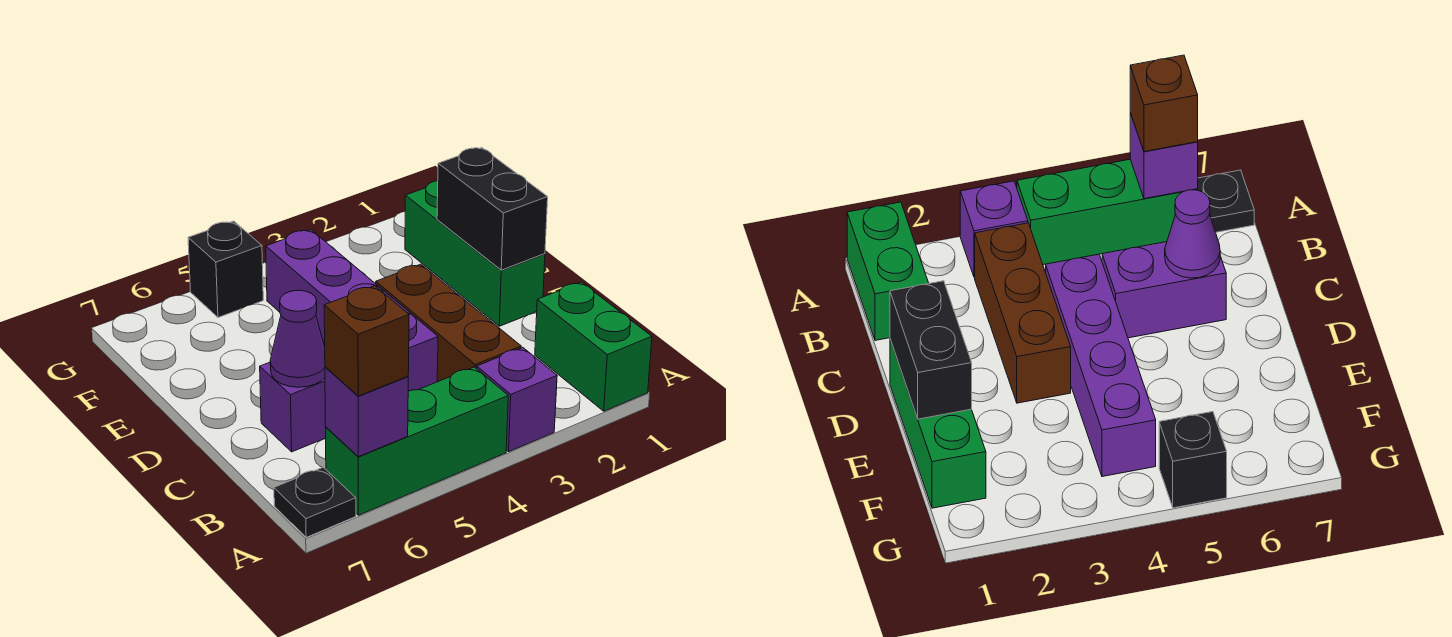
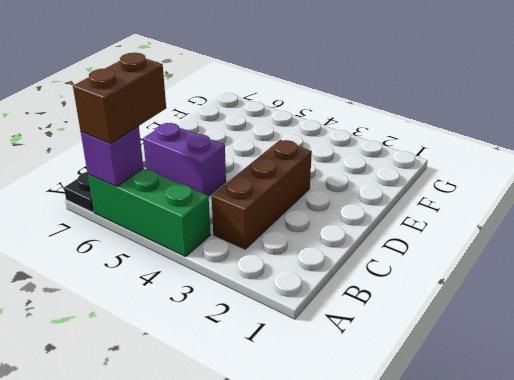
brown brick A6:B6 level 3 -> brown brick A6 level 3
none -> green brick A1:B1 level 1
none -> purple brick A3 level 1
none -> purple brick C4:F4 level 1

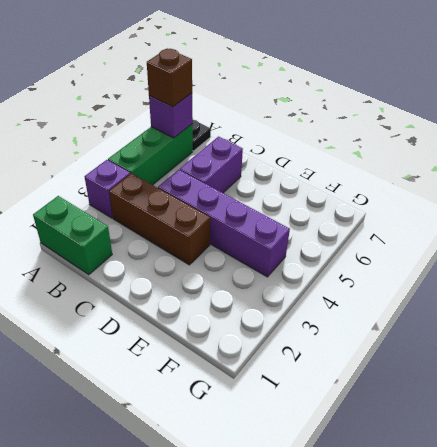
none -> green brick D1:F1 level 1
none -> black brick G5 level 1
none -> purple cone C6 level 2

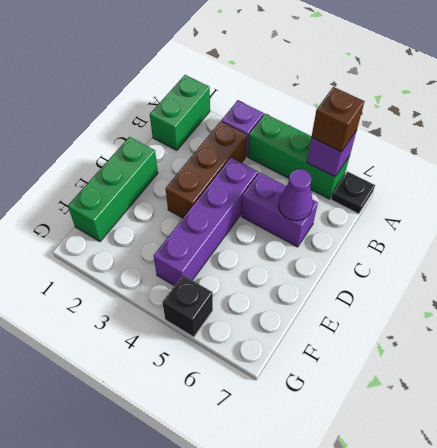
none -> black brick D1:E1 level 2

